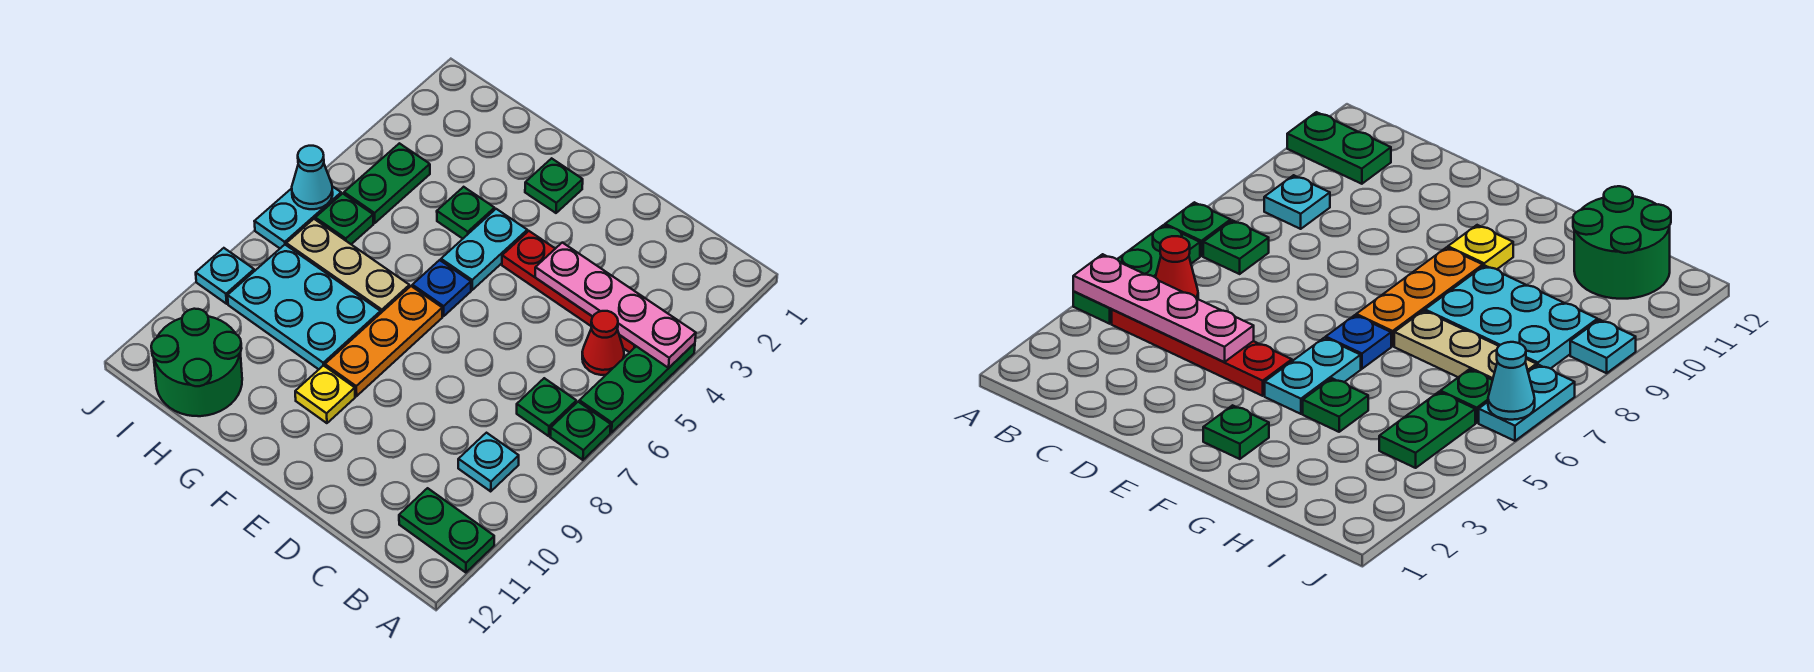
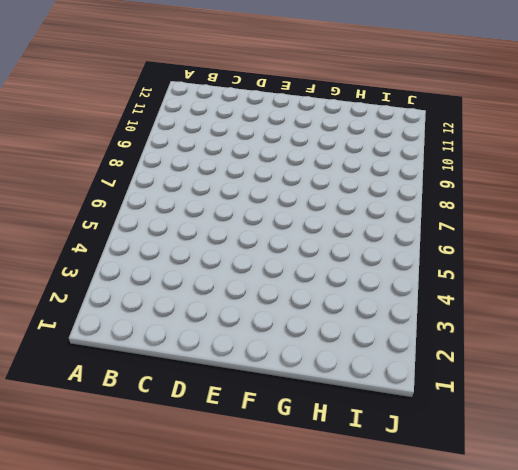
none -> green plate A4:A6 level 1
none -> green plate A7 level 1
none -> green plate A11:B11 level 1

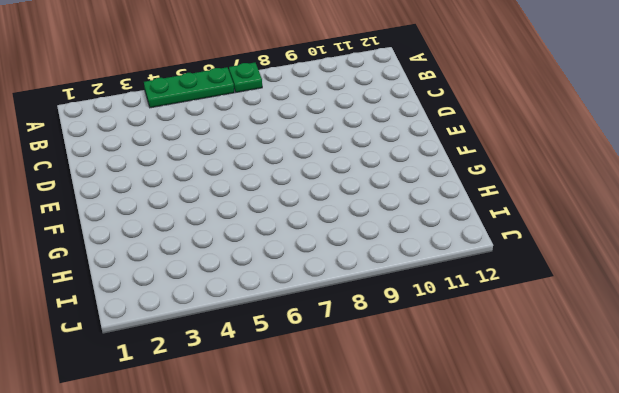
none -> green plate A11:B11 level 1
none -> red plate B4:E4 level 1
none -> red cone B5 level 1

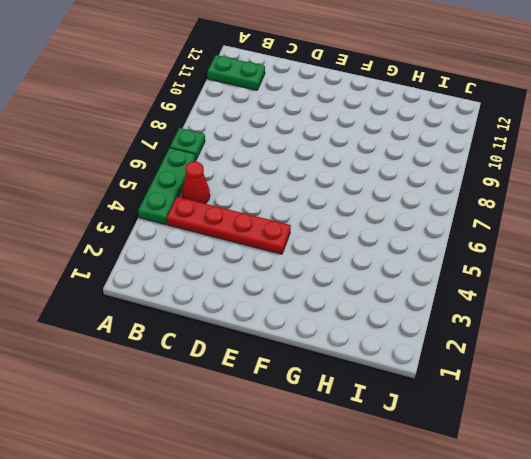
none -> green plate B7 level 1
none -> cyan plate B9 level 1
none -> green plate F2 level 1

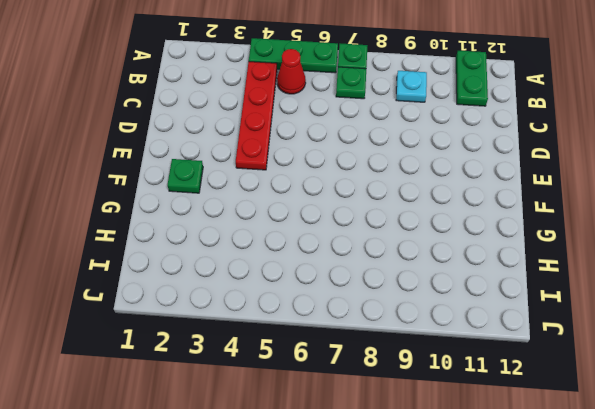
none -> cyan plate F4:F5 level 1
none -> blue plate F6 level 1
none -> orange plate F7:F9 level 1

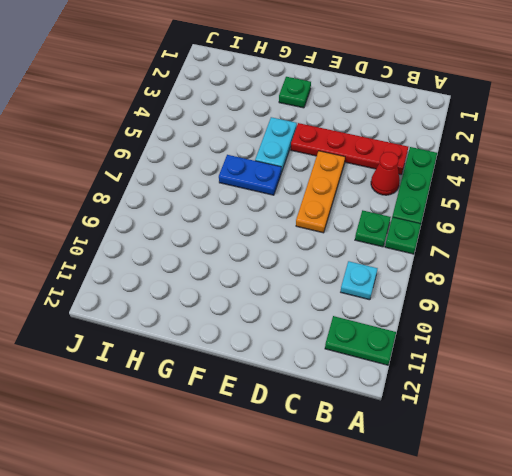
orange plate D5:D7 level 1 -> orange plate F7:F9 level 1
blue plate F6:G6 level 1 -> blue plate F6 level 1
none -> yellow plate F10 level 1
none -> green plate G4 level 1
none -> tan plate G7:I7 level 1

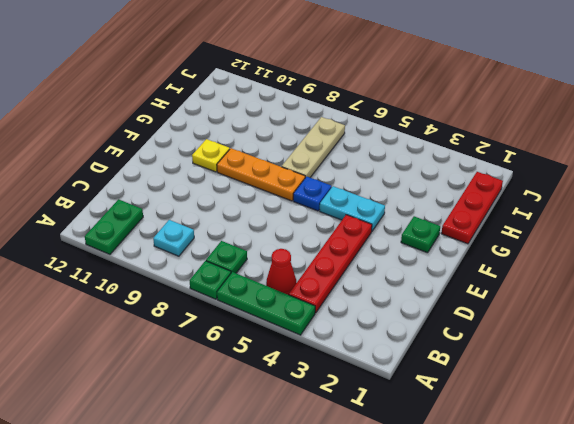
red plate G1:I1 level 1 -> none
none -> green plate G4 level 1
none -> cyan plate G8:I9 level 1
none -> green round brick H11:I12 level 1

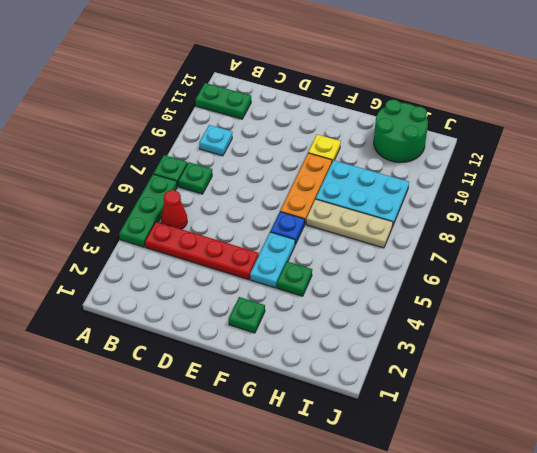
none -> green plate I4:I5 level 1
none -> green plate I6 level 1
none -> cyan plate J6:J7 level 1

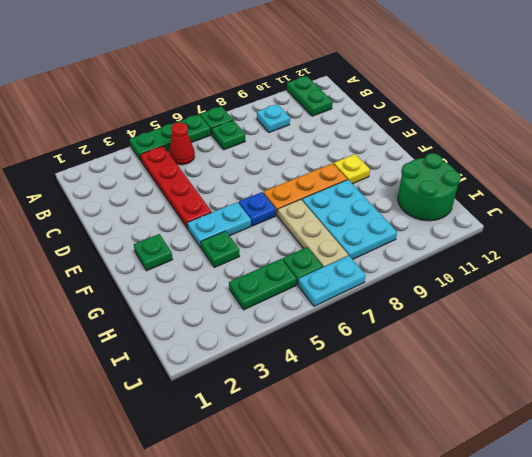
none -> cyan plate J9 level 1
none -> pink plate A4:D4 level 2
none -> cyan cone J6 level 2

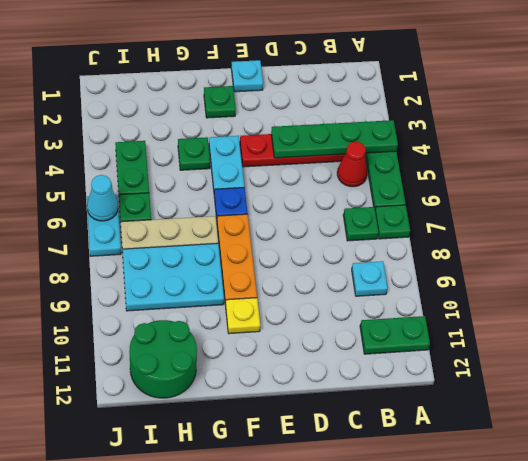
green plate A4:D4 level 2 -> pink plate A4:D4 level 2
cyan plate E1 level 1 -> cyan plate J9 level 1

